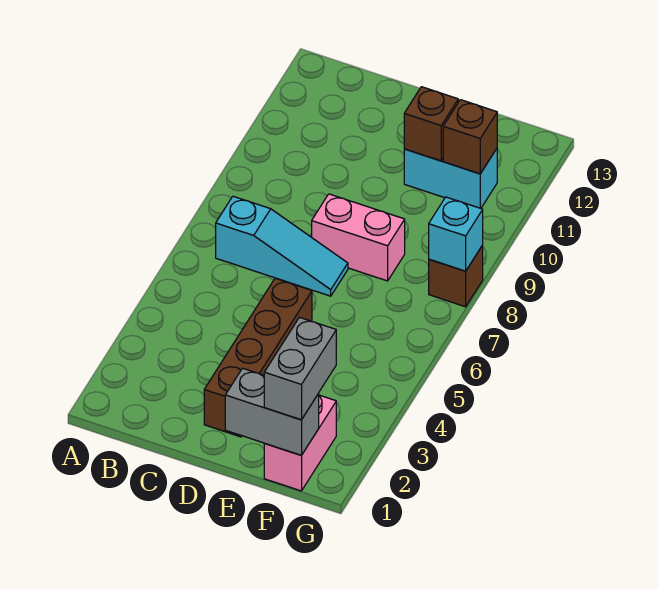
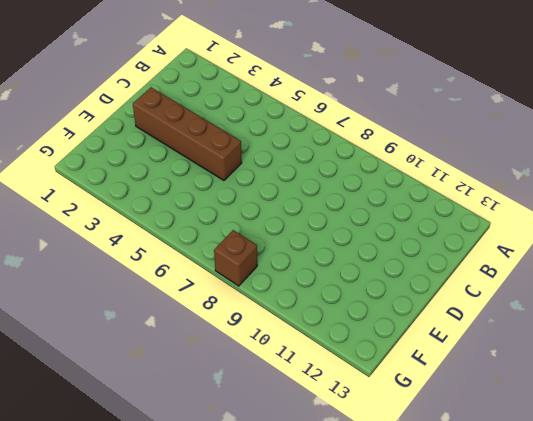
none -> cyan slope B7:D7 level 1 top B
none -> pink brick D8:E8 level 1

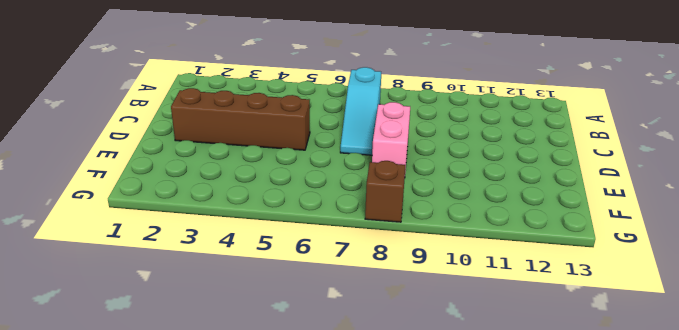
none -> cyan brick E11:F11 level 1
none -> pink brick F1:F2 level 1

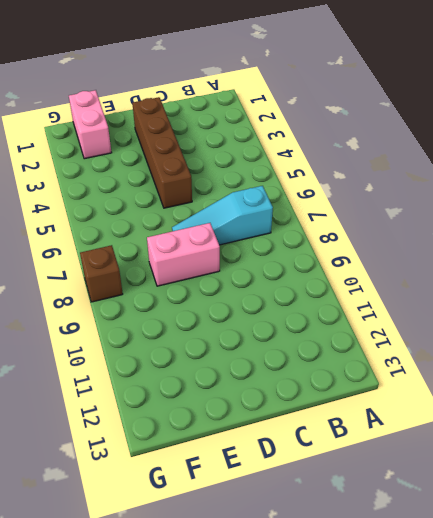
none -> cyan brick E11:F11 level 1
none -> grey brick E1:F1 level 2

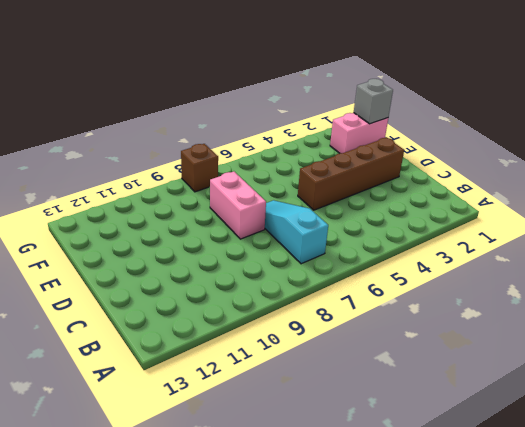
grey brick F1 level 2 -> grey brick E1:F1 level 2
none -> cyan brick E11:F11 level 1
none -> brown brick E11 level 2

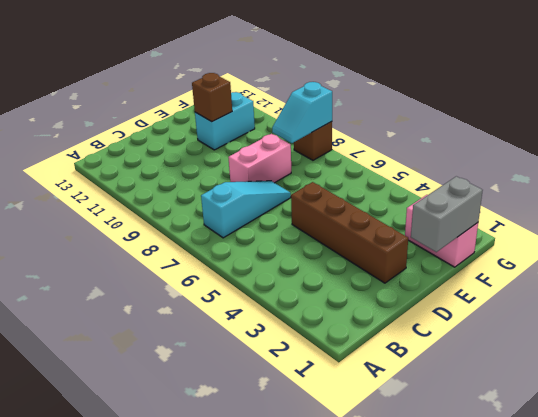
cyan slope F8:G8 level 2 top G -> cyan brick G8 level 2
none -> brown brick F11 level 2
none -> grey brick F1:F2 level 3

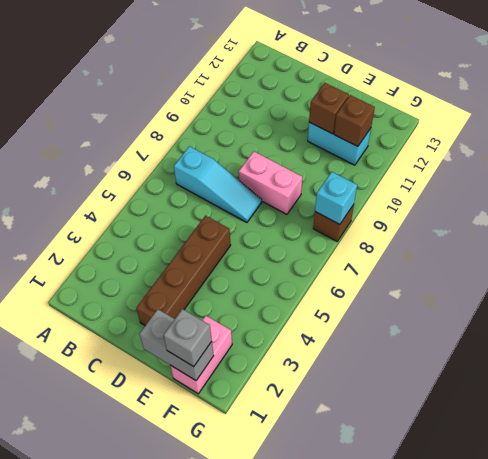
grey brick F1 level 3 -> grey brick F1:F2 level 3

